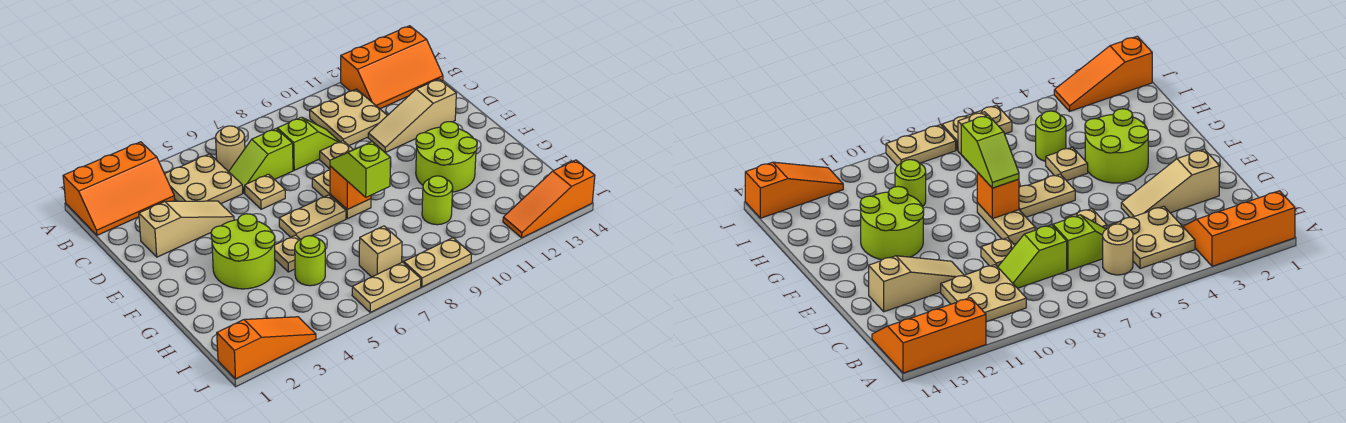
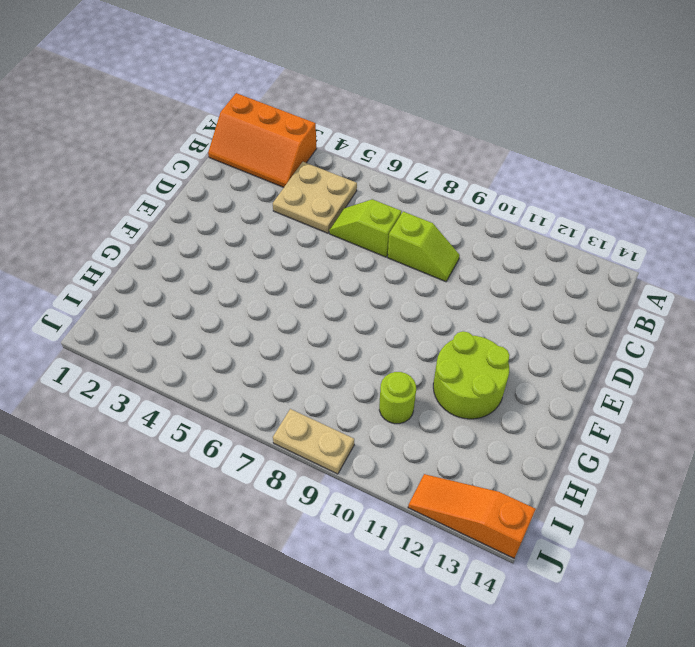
none -> orange slope A12:B14 level 1 top A
none -> tan round brick B6 level 1
none -> tan plate B10:C11 level 1

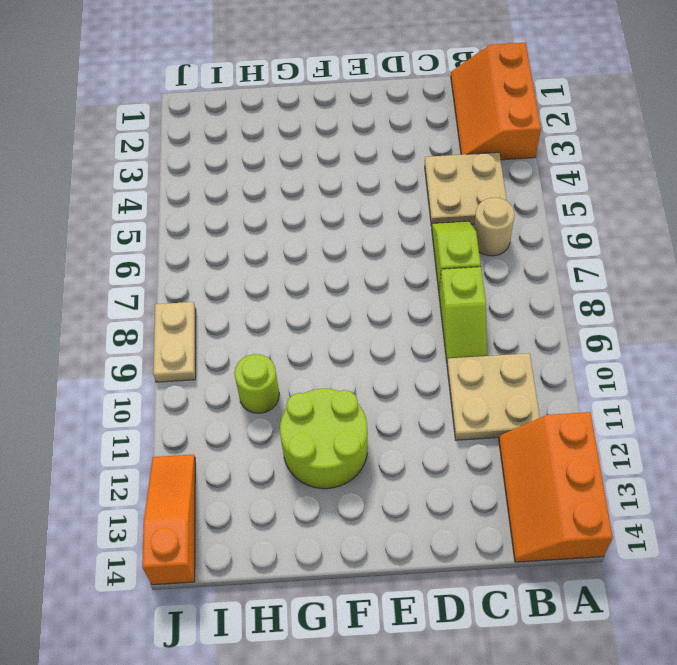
none -> tan slope D2:D4 level 1 top 2
none -> tan plate D6 level 1
none -> tan plate D9 level 1

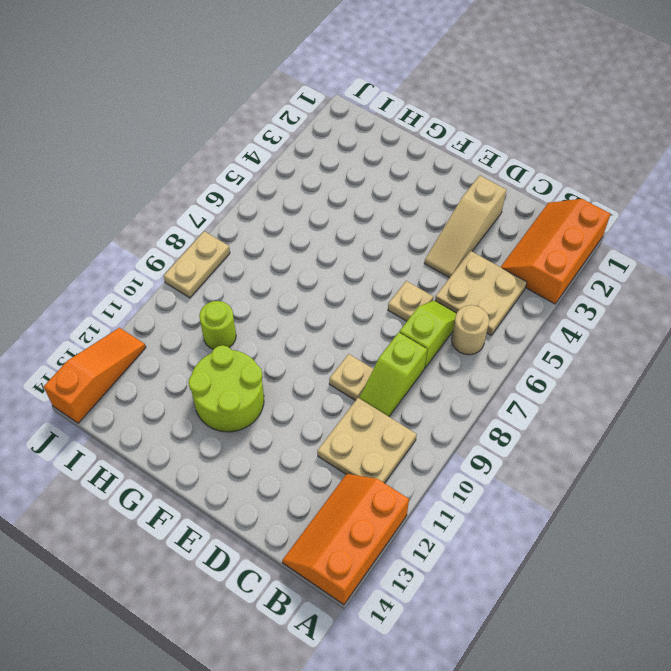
none -> tan slope D11:D13 level 1 top 13
none -> tan plate E8:F8 level 1
none -> lime round brick F3:G4 level 1

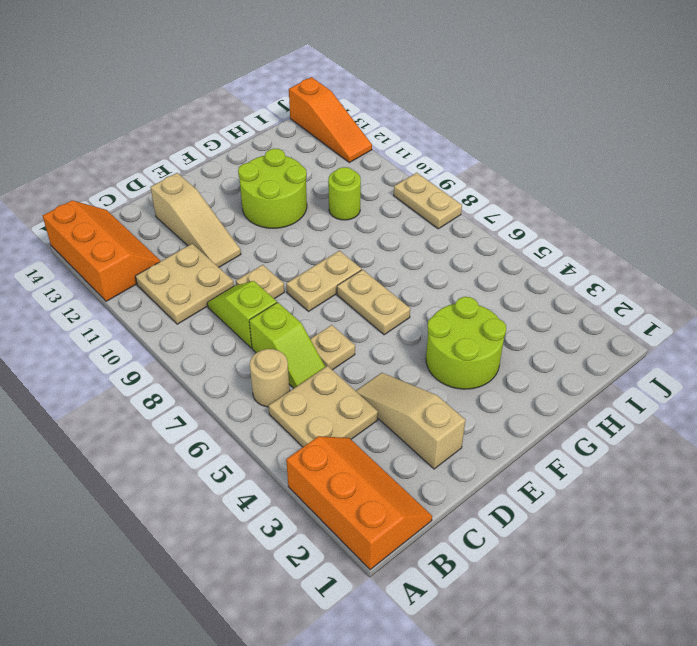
none -> tan plate G5 level 1
none -> lime round brick H5 level 1
none -> tan brick I7 level 1

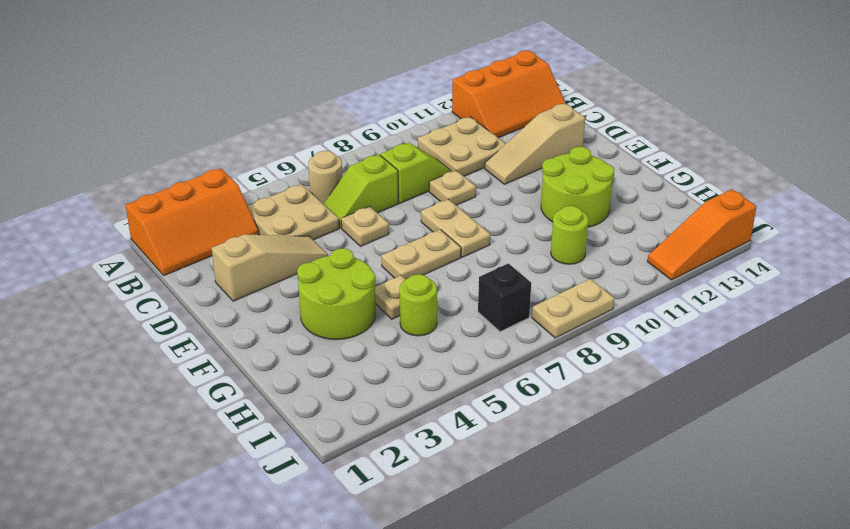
black brick I7 level 1 -> tan brick I7 level 1
none -> orange slope J1:J3 level 1 top 1
none -> tan plate J6:J7 level 1
none -> orange brick F8 level 2

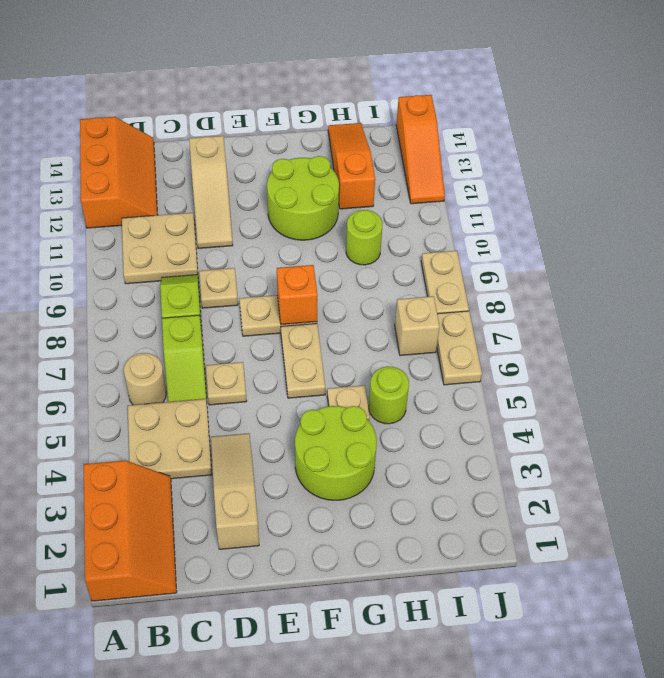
orange slope H12:H14 level 1 top 12 -> orange slope J1:J3 level 1 top 1
none -> lime slope F8:G8 level 3 top G

